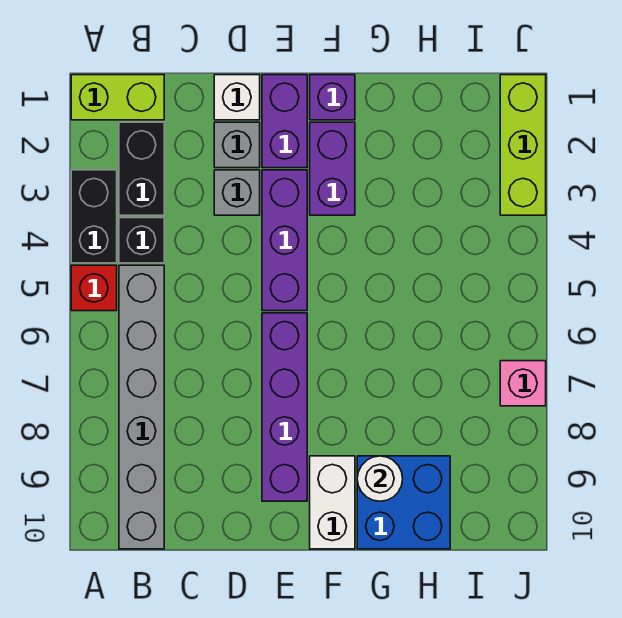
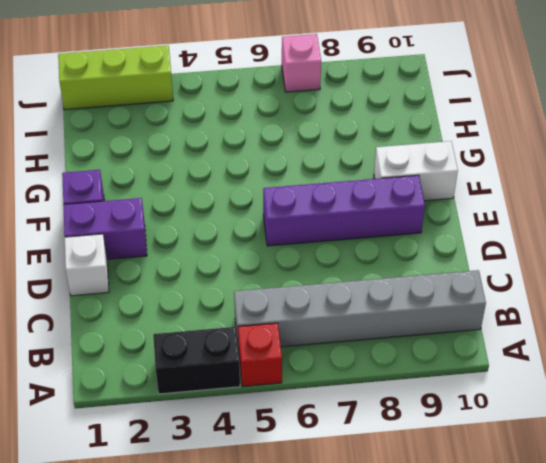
none -> lime brick A1:B1 level 1
none -> black brick B2:B3 level 1
none -> black brick B4 level 1

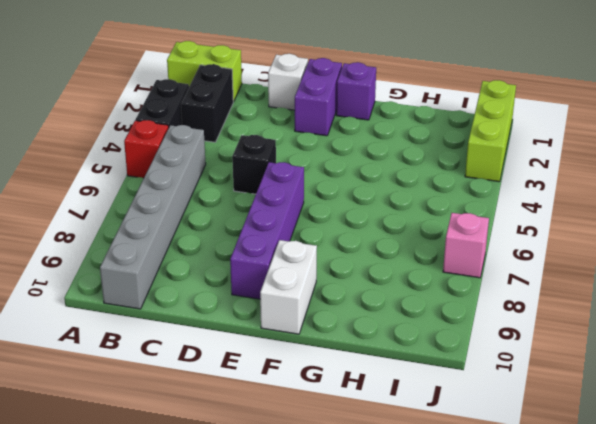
black brick D5 level 1 -> black brick B4 level 1
none -> grey brick D2 level 1
none -> grey brick D3 level 1
none -> purple brick E3:E5 level 1

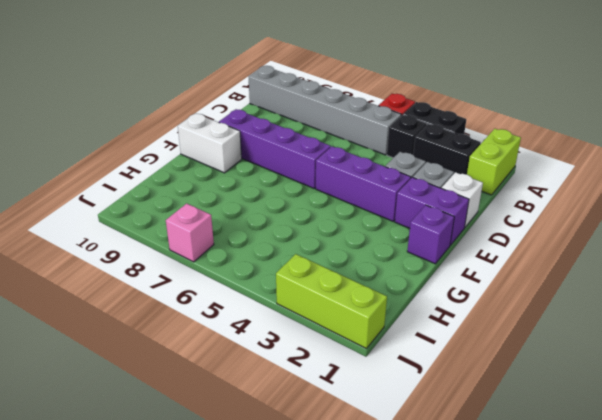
none -> purple brick F2:F3 level 1
none -> blue brick G9:H10 level 1
none -> white round brick G9 level 2

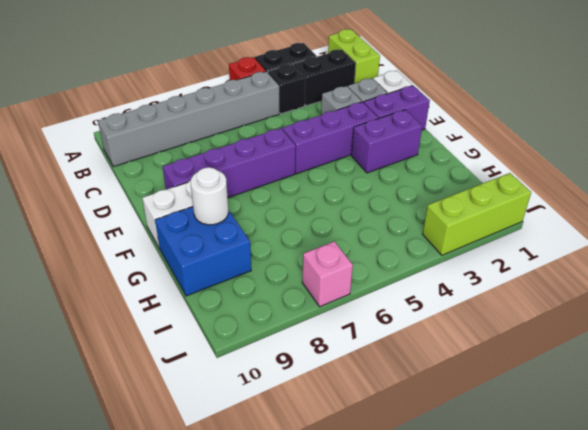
none -> purple brick F1 level 1

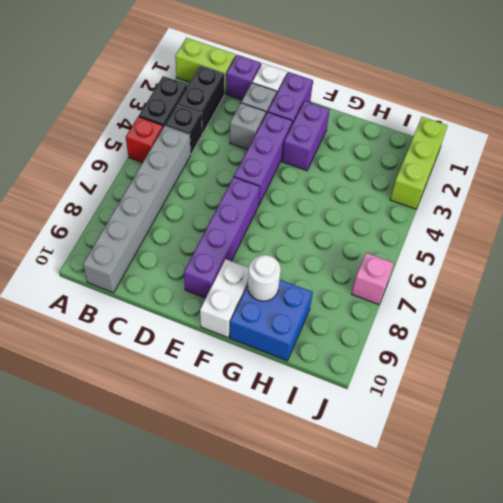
purple brick C1 level 1 -> purple brick F1 level 1

